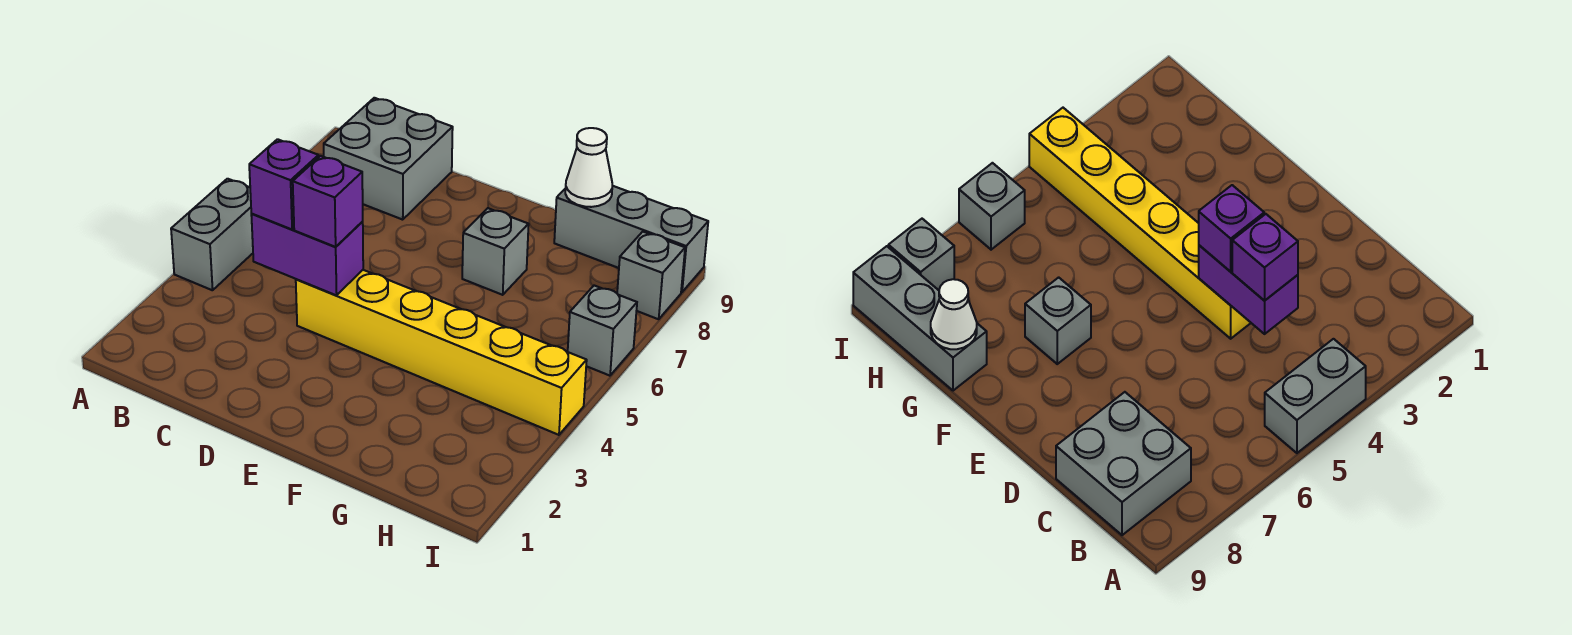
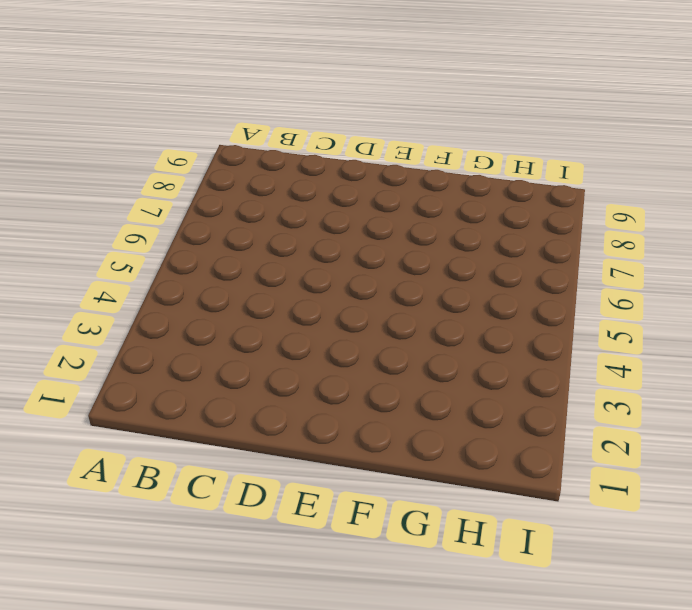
none -> grey brick A4:A5 level 1
none -> grey brick B8:C9 level 1

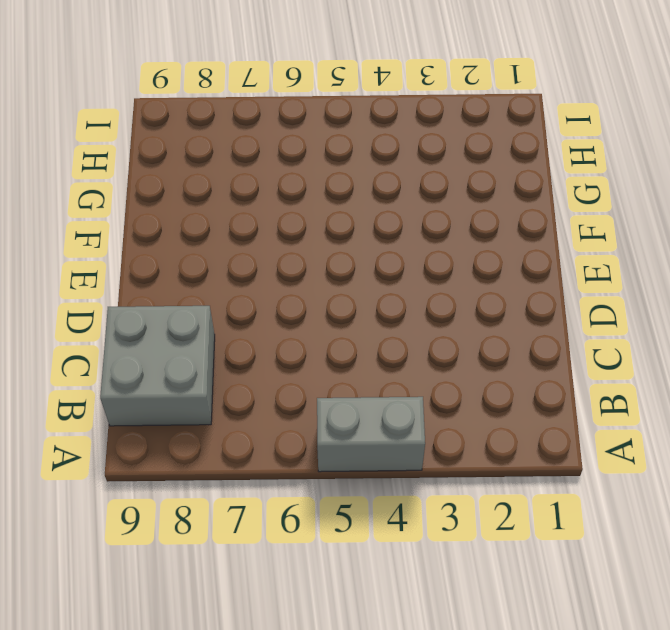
none -> yellow brick D4:I4 level 1
none -> grey brick F7 level 1

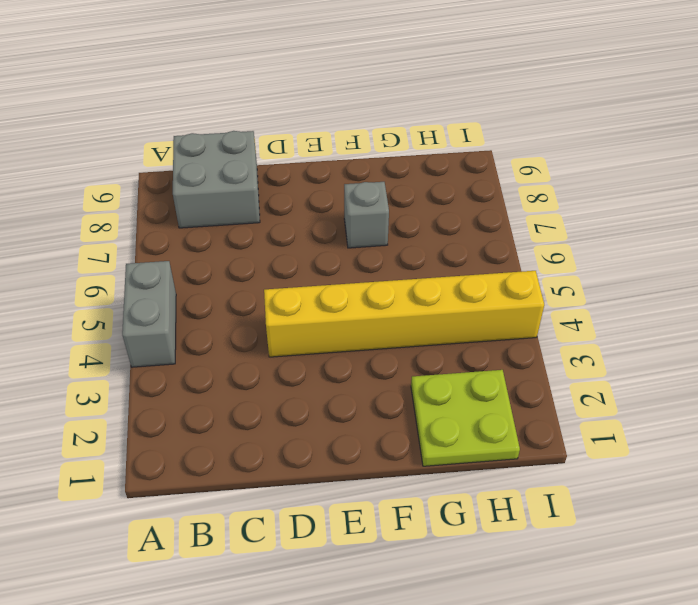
lime plate G1:H2 level 1 -> none
none -> grey brick G9:I9 level 1
none -> grey brick I6 level 1

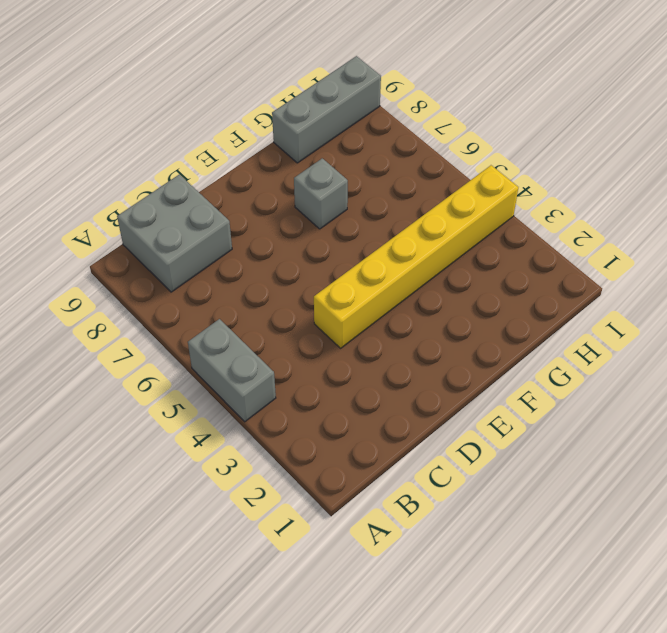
none -> grey brick I6 level 1
none -> grey brick I8 level 1

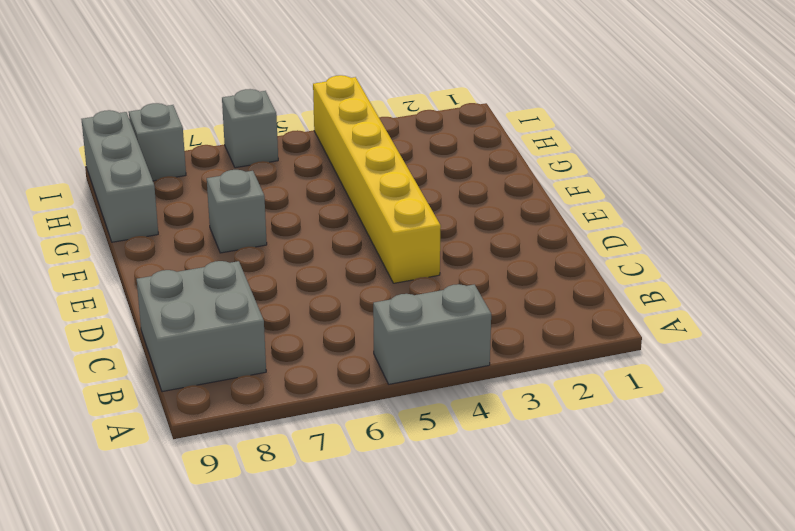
none -> purple brick C4:D4 level 2
none -> white cone G9 level 2

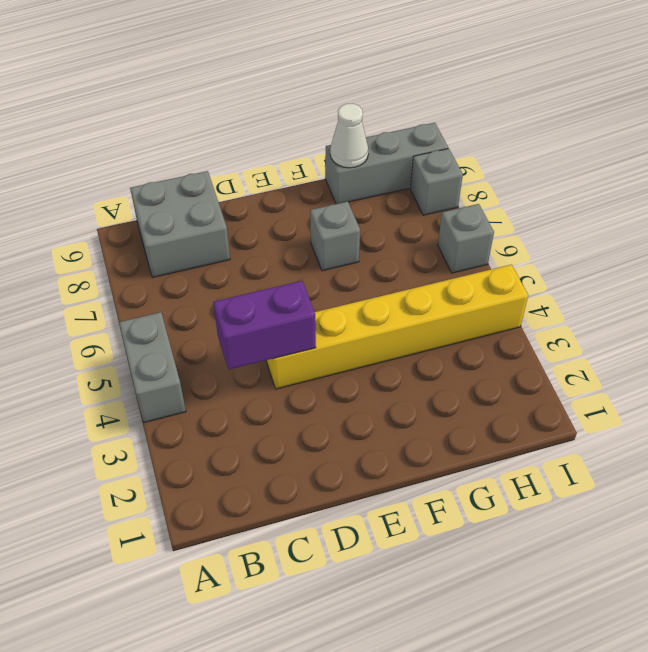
none -> purple brick C4 level 3
none -> purple brick D4 level 3

